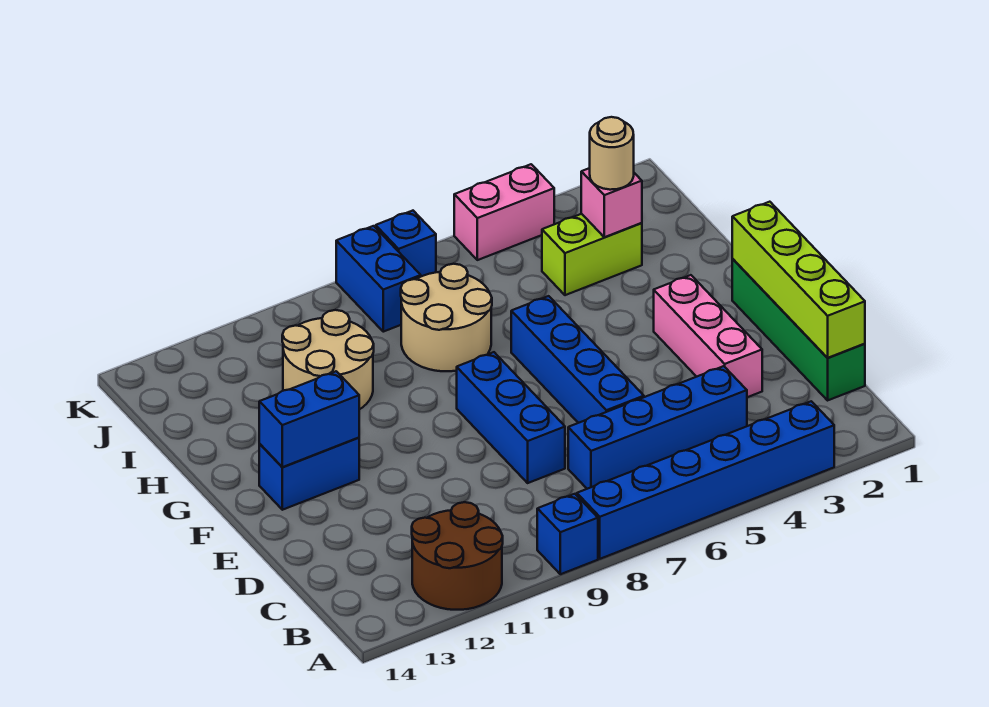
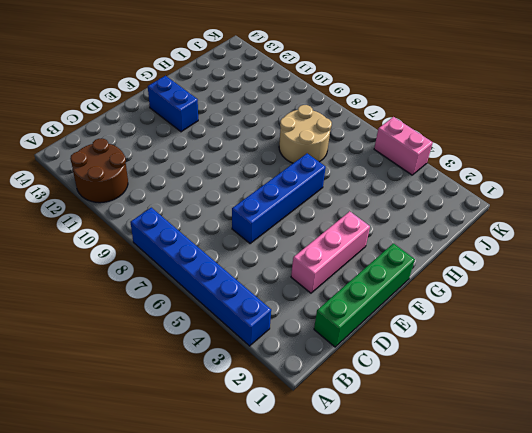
none -> blue brick A9 level 1
none -> blue brick C4:C7 level 1
none -> blue brick D8:F8 level 1

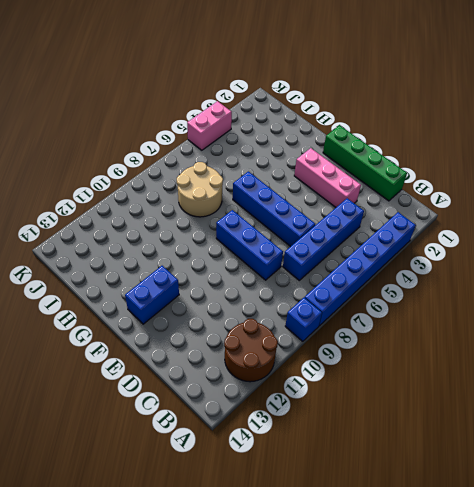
none -> tan round brick H10:I11 level 1
none -> lime brick I3:I4 level 1
none -> blue brick J8:K8 level 1

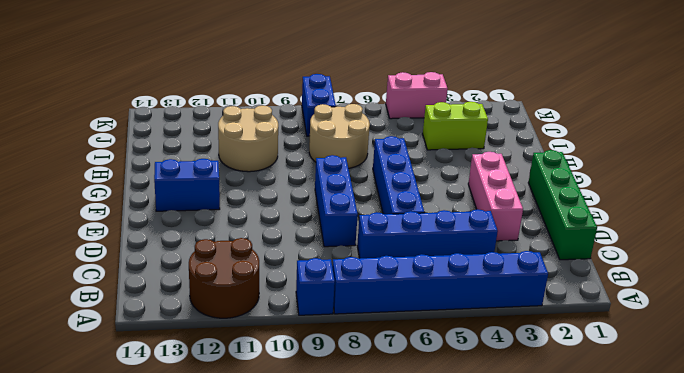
none -> blue brick K7 level 1
none -> lime brick C1:F1 level 2
none -> blue brick F12:F13 level 2

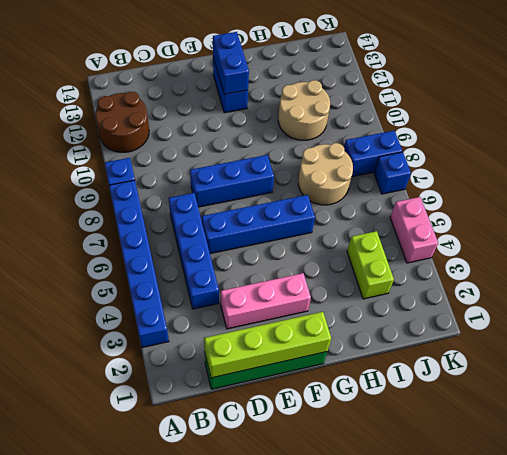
none -> pink brick I3 level 2
none -> tan round brick I3 level 3

